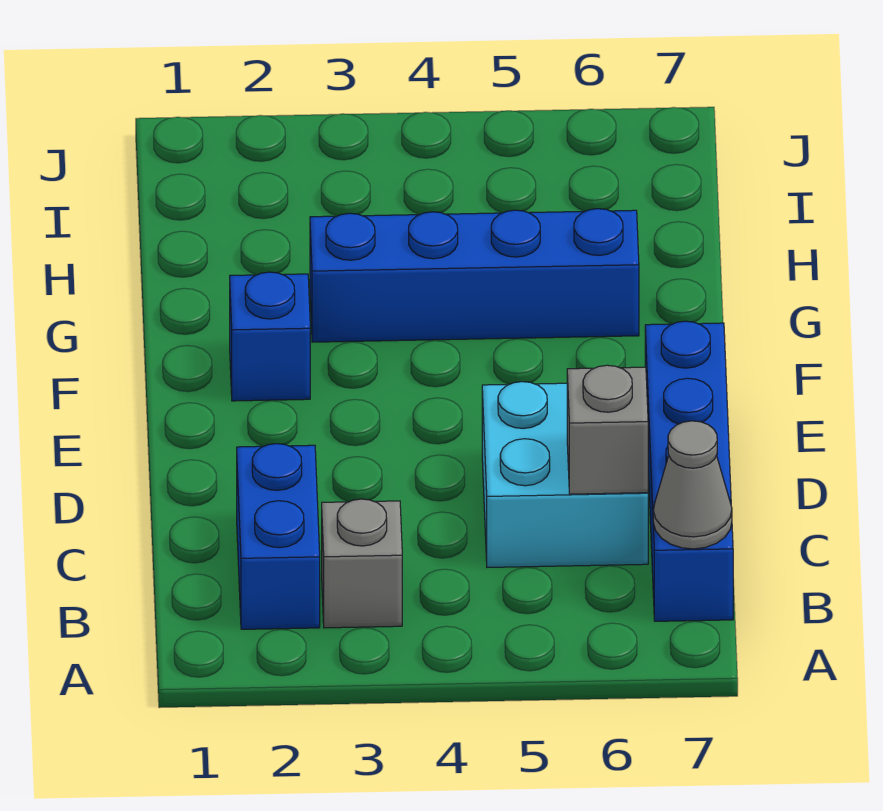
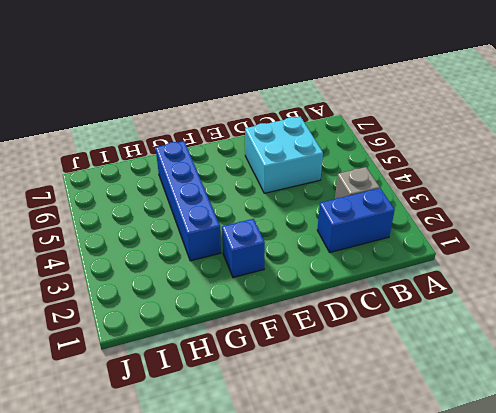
none -> blue brick B7:E7 level 1
none -> grey cone B7 level 2

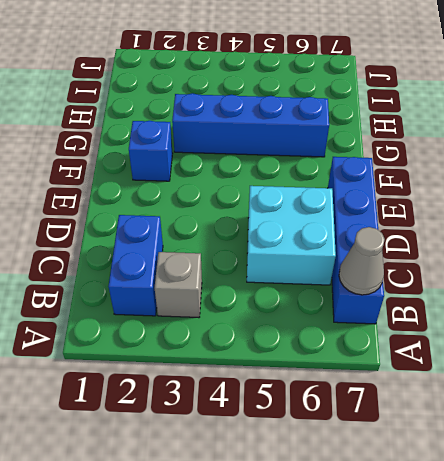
none -> grey brick C6 level 2

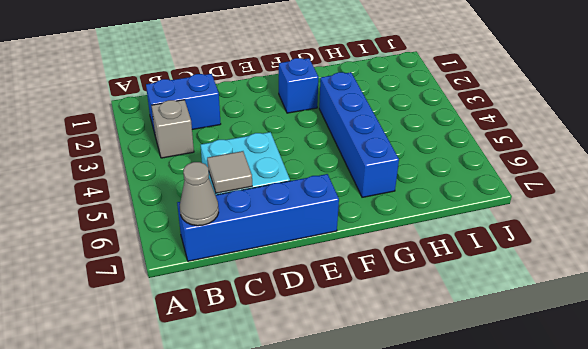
grey tile C6 level 2 -> grey brick C6 level 2

